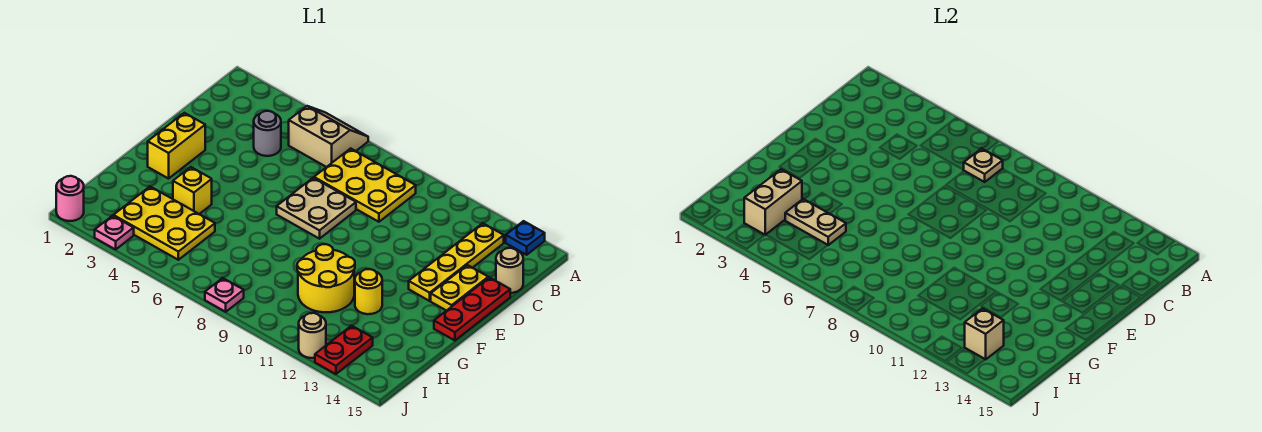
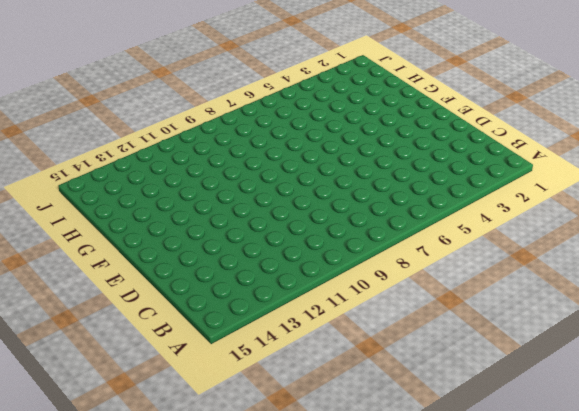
none -> tan slope A5:B6 level 1 top B
none -> blue plate A14 level 1
none -> yellow plate B7:C9 level 1

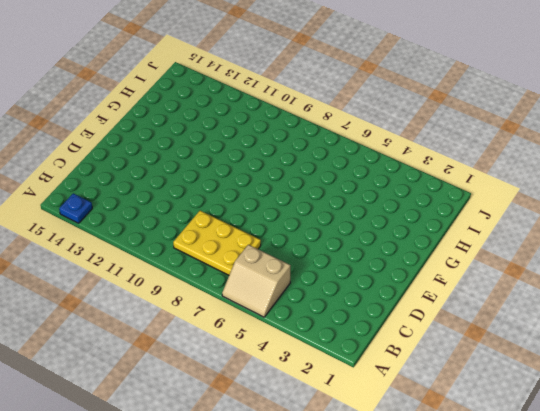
none -> yellow plate B13:E13 level 1
none -> grey round brick C4 level 1
none -> tan round brick C15 level 1

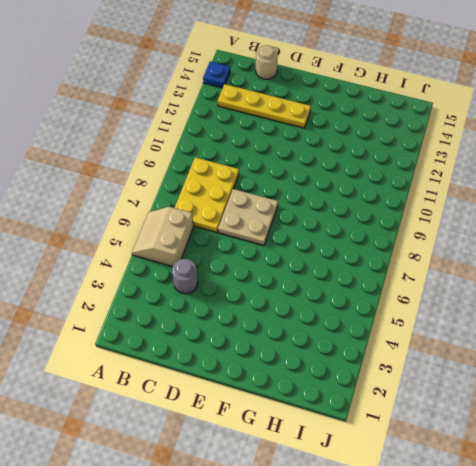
none -> yellow plate D14:E14 level 1
none -> red plate D15:F15 level 1
none -> yellow brick E2:F2 level 1

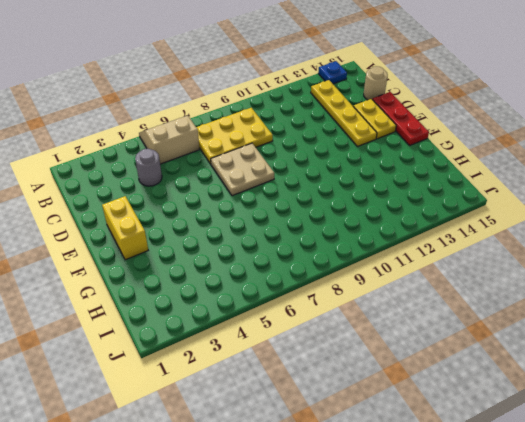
none -> yellow brick G4 level 1
none -> yellow round brick G10:H11 level 1
none -> yellow round brick G12 level 1

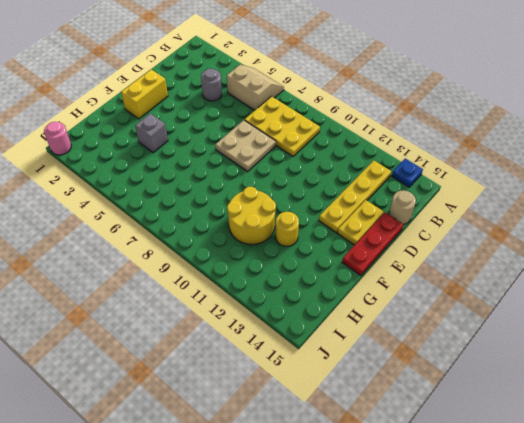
grey brick G4 level 1 -> yellow brick G4 level 1
none -> yellow plate H3:I5 level 1
none -> red plate I13:J13 level 1
none -> pink plate J3 level 1

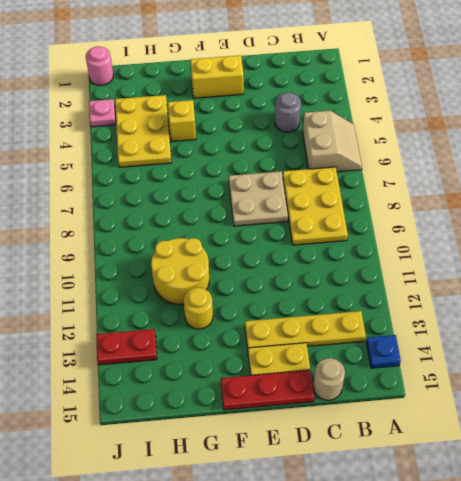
none -> pink plate J8 level 1
none -> tan round brick J12 level 1
none -> tan plate B7 level 2

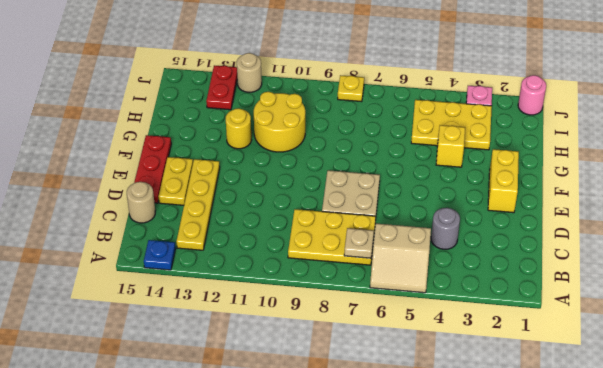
yellow plate J8 level 1 -> pink plate J8 level 1
none -> tan brick H3:I3 level 2
none -> tan plate H4:H5 level 2
none -> tan brick I13 level 2

